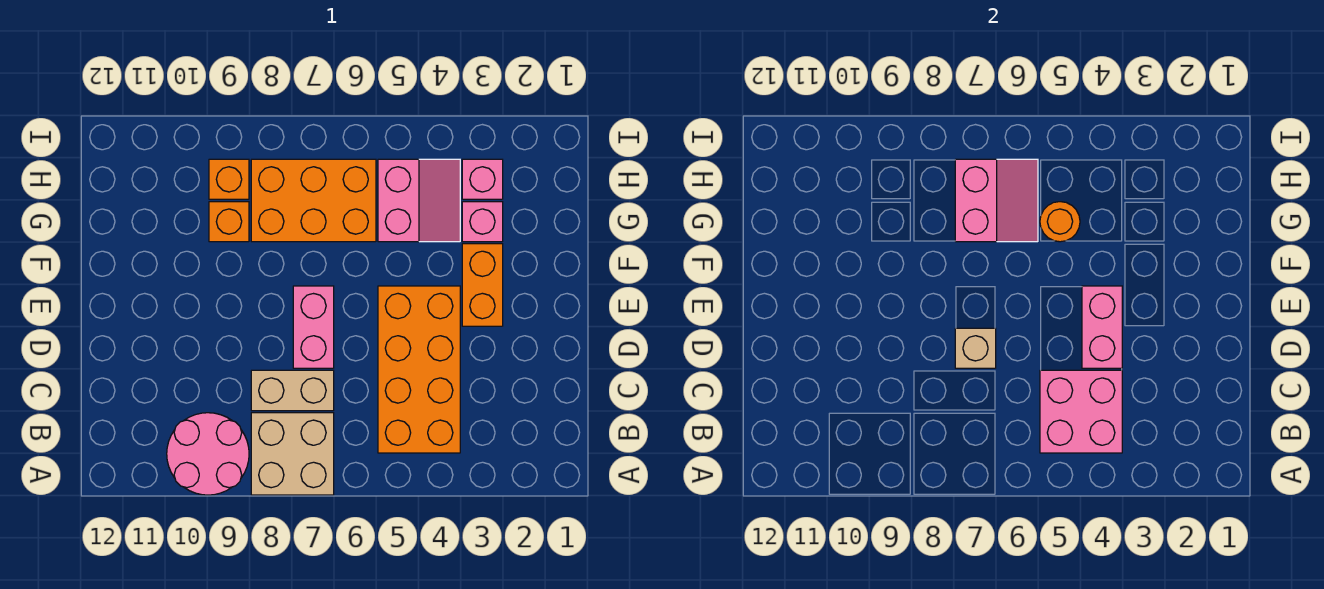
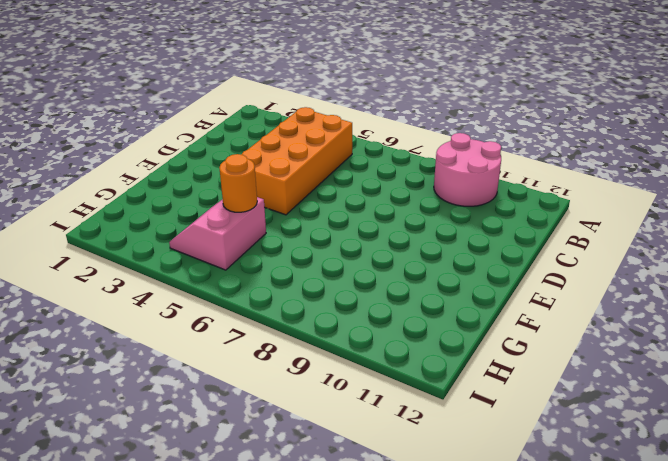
none -> tan brick A7:B8 level 1
none -> tan brick C7:C8 level 1
none -> pink brick D7:E7 level 1

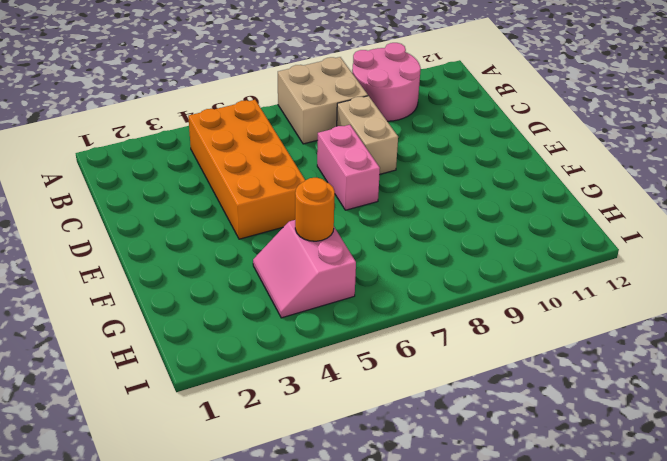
tan brick C8:D8 level 1 -> tan brick C7:C8 level 1
none -> orange brick E3:F3 level 1
none -> pink brick G3 level 1
none -> orange brick G6:H8 level 1

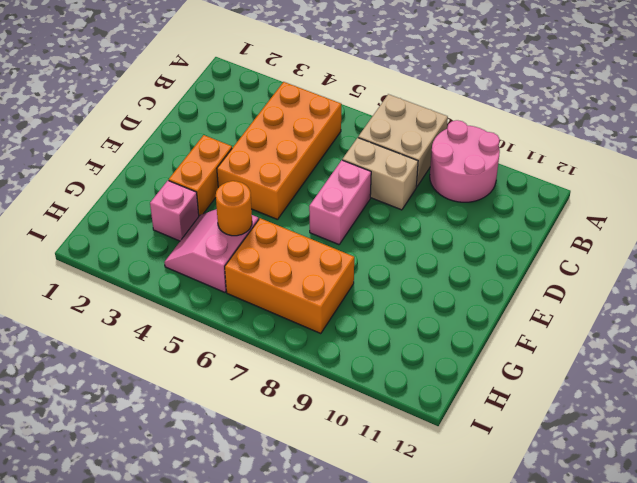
none -> orange brick G9 level 1
none -> pink brick H3 level 1
none -> orange brick H9 level 1

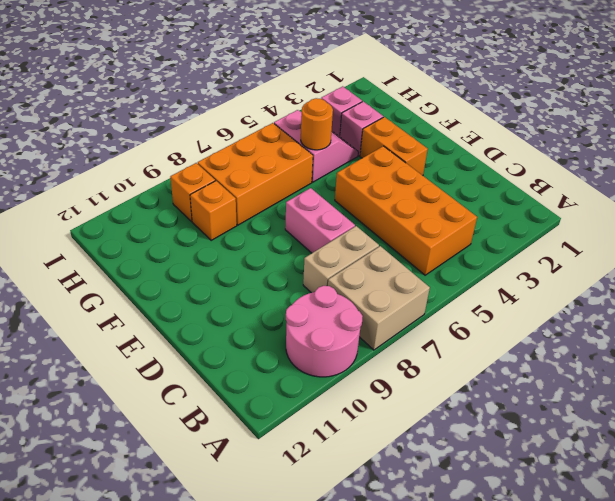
none -> pink brick B4:C5 level 2
none -> pink brick D4:E4 level 2
none -> tan brick D7 level 2

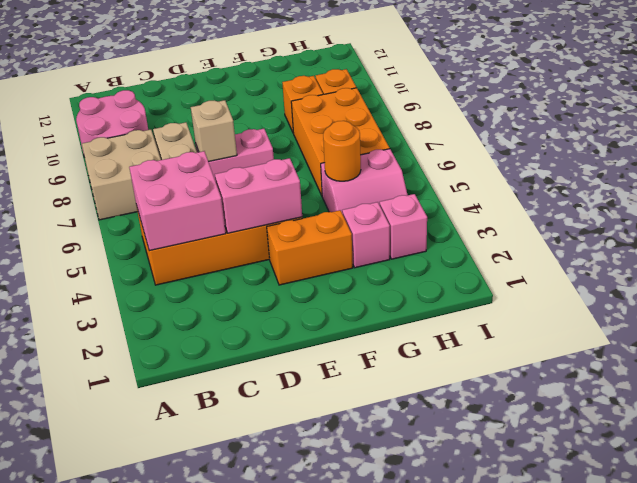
none -> pink slope G6:H7 level 2 top 7

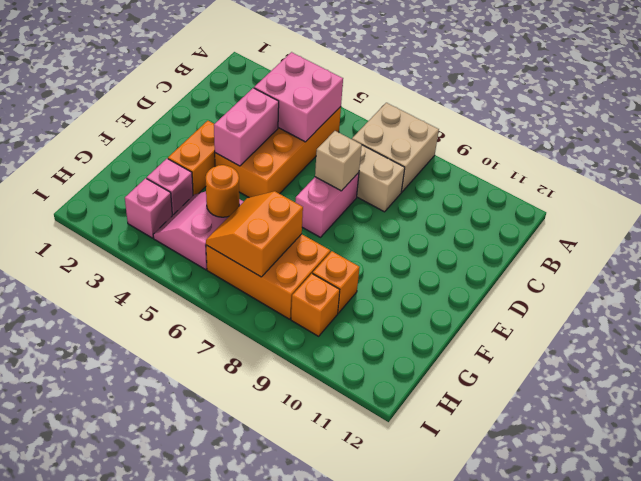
orange slope G6:H7 level 2 top 7 -> pink slope G6:H7 level 2 top 7
none -> pink round brick A9:B10 level 1

